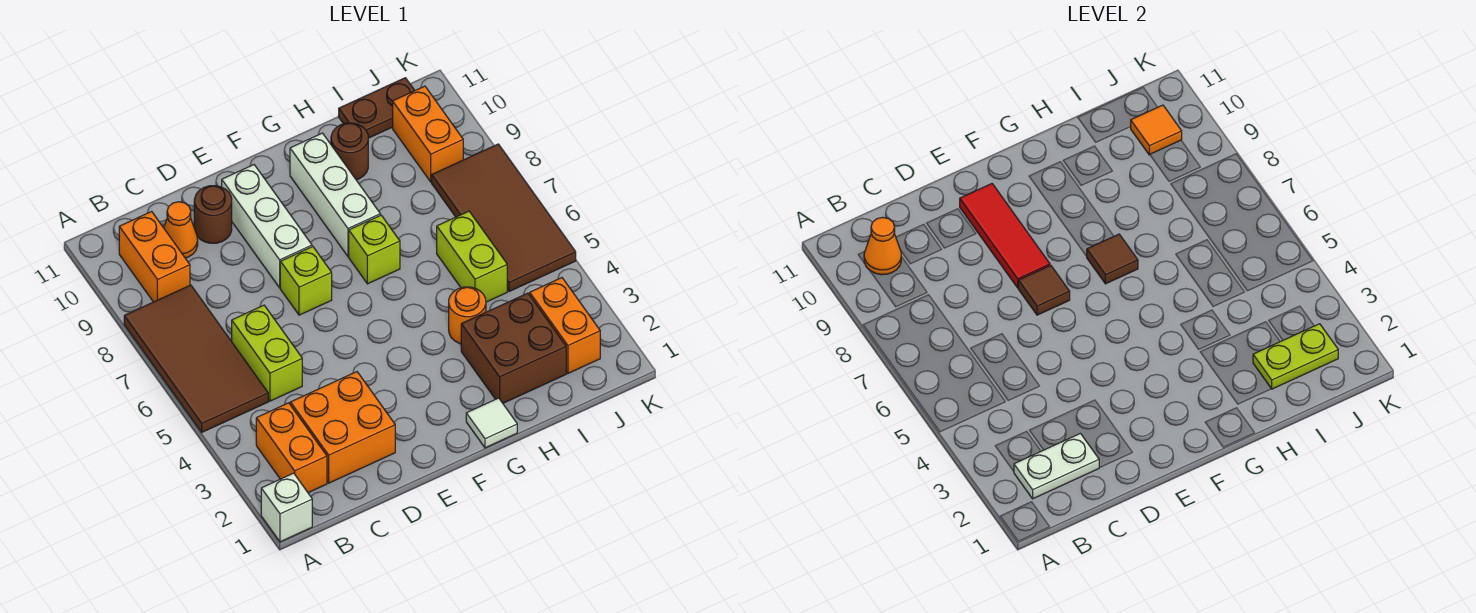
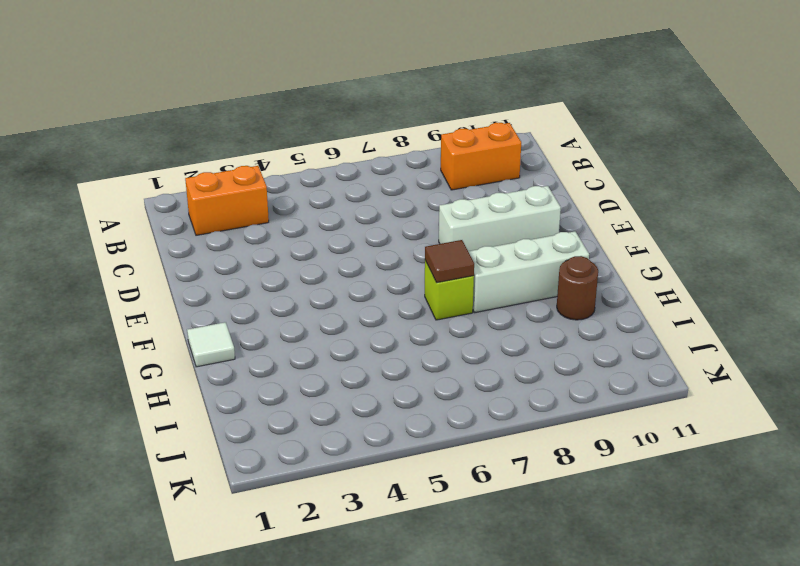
none -> white brick A1 level 1
none -> brown tile A5:B8 level 1
none -> orange brick C2:D3 level 1

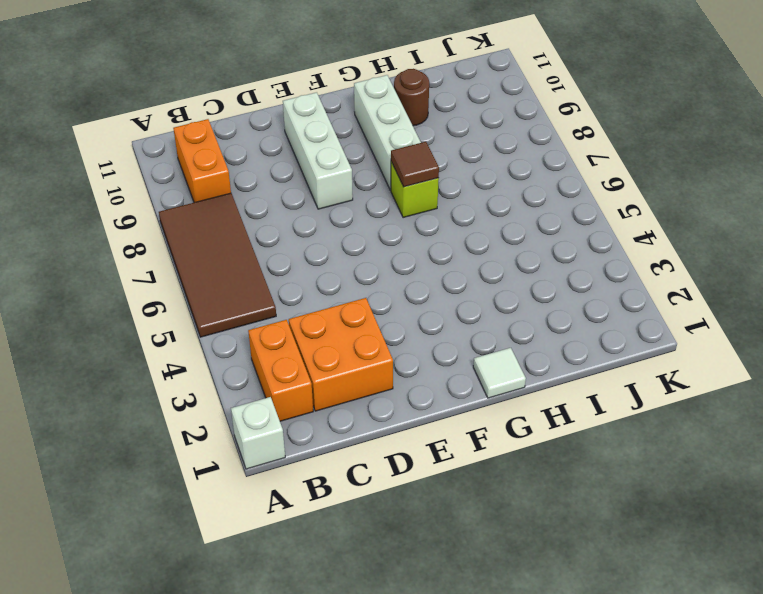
none -> lime brick C5:C6 level 1
none -> orange cone C10 level 1
none -> brown round brick D10 level 1

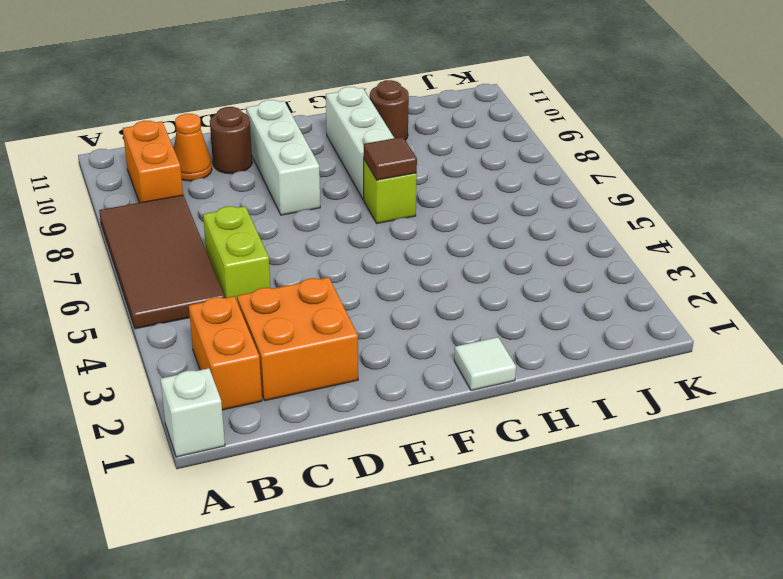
none -> lime brick E7 level 1
none -> brown brick H2:I3 level 1
none -> orange round brick H4 level 1

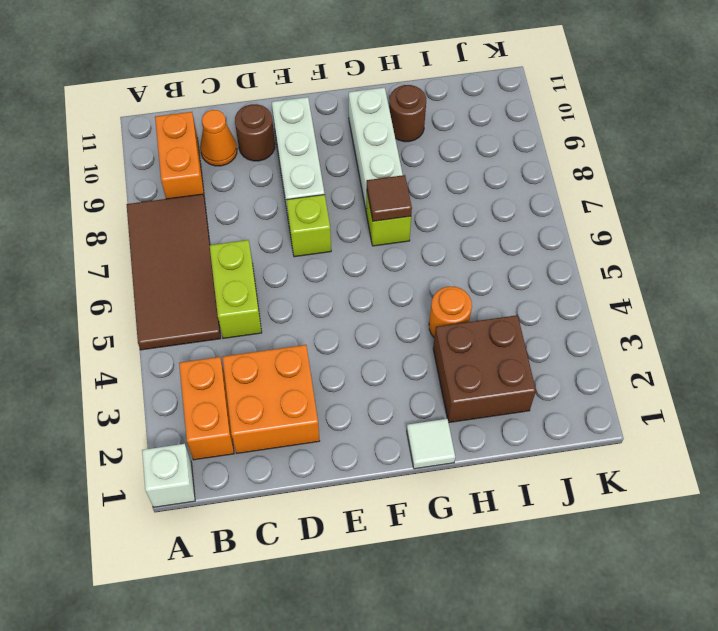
none -> lime brick I5:I6 level 1
none -> brown plate I11:J11 level 1
none -> orange brick J2:J3 level 1

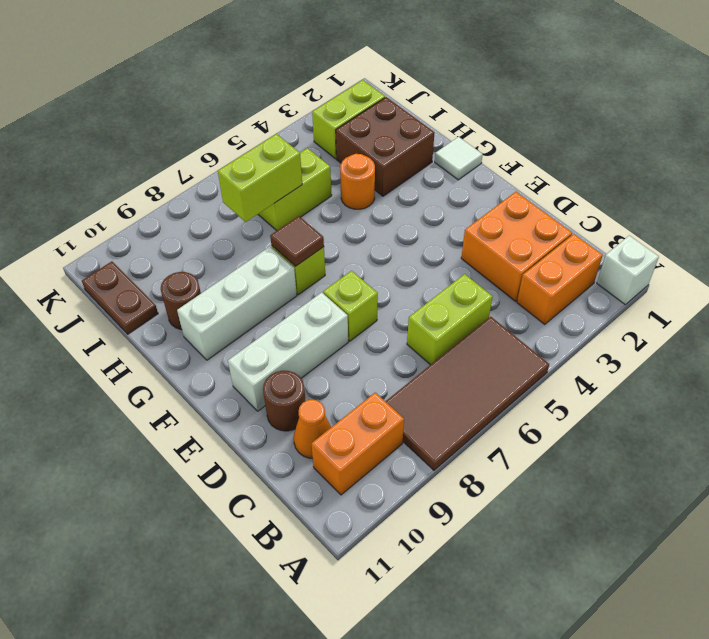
lime brick I6:I7 level 2 -> none
lime brick J2:J3 level 1 -> orange brick J2:J3 level 1
none -> brown tile J5:K8 level 1
none -> orange brick J9:J10 level 1
none -> white plate B2:C2 level 2

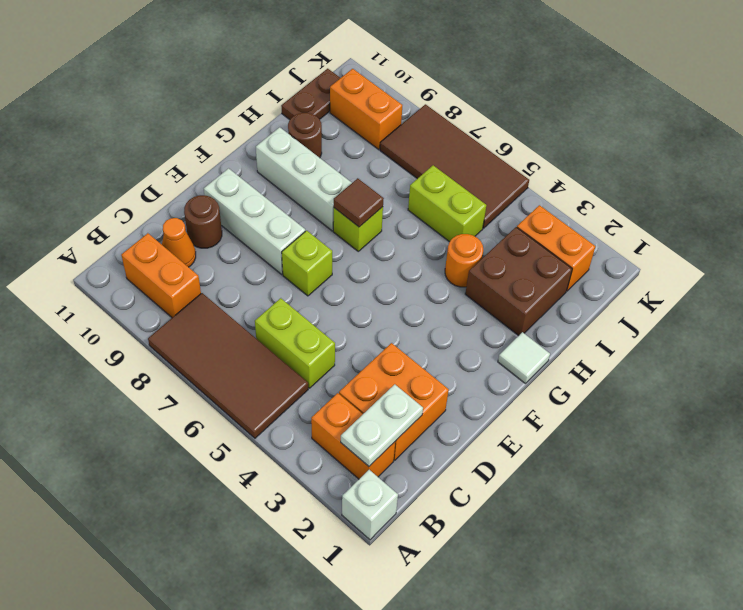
none -> orange cone B10 level 2
none -> brown tile E7 level 2
none -> red tile E8:E10 level 2

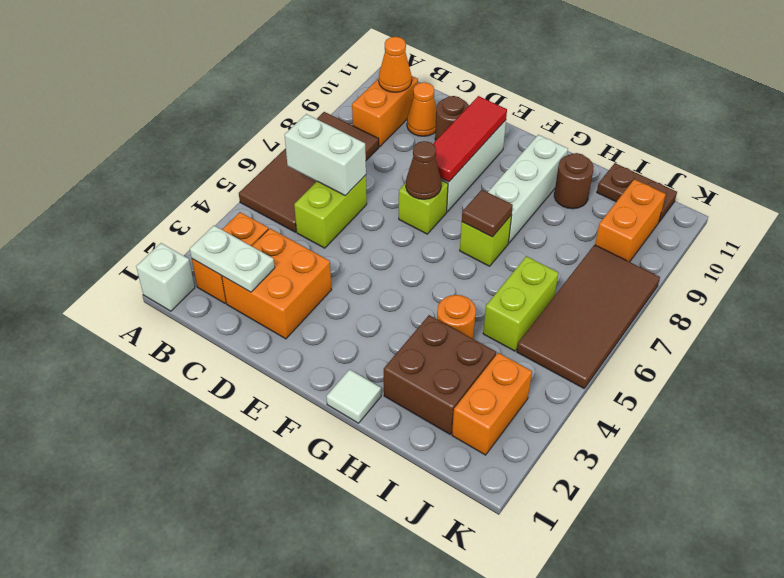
white brick B6:C6 level 2 -> none
brown cone E7 level 2 -> brown tile E7 level 2
none -> lime plate I2:J2 level 2
none -> orange tile J10 level 2

